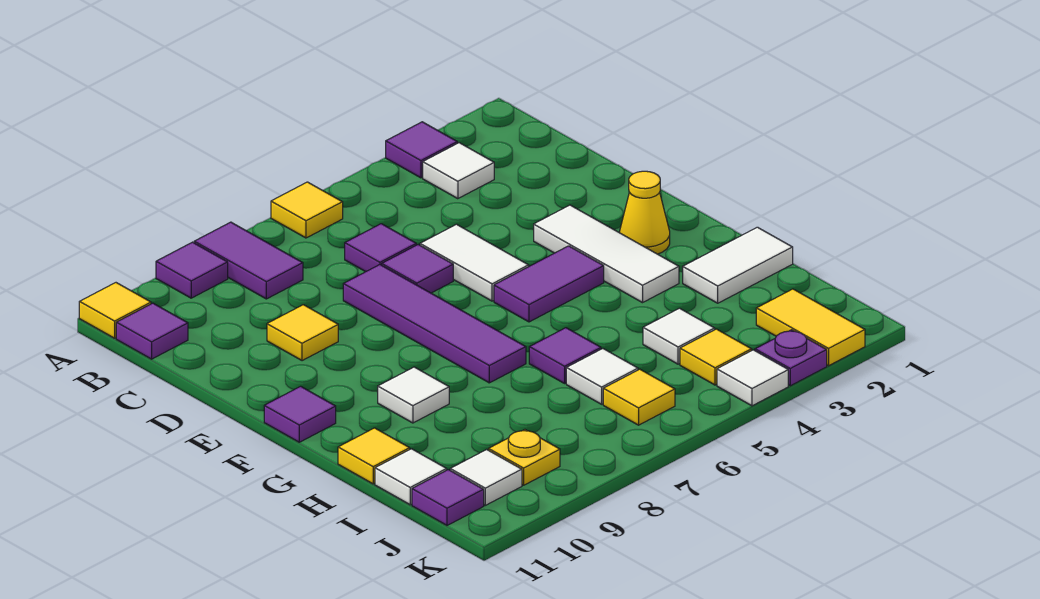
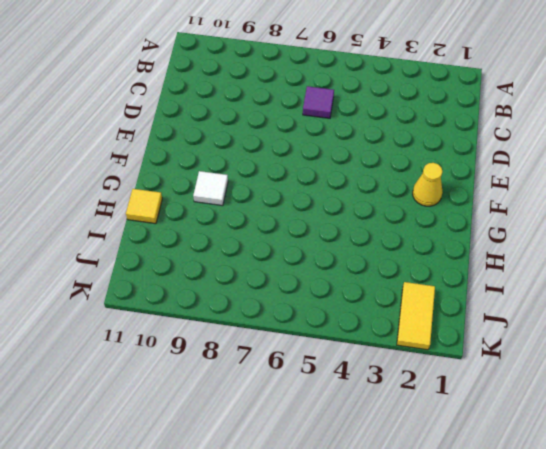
none -> purple tile A3 level 1
none -> yellow tile A6 level 1
none -> purple tile A8:B8 level 1
none -> purple tile A9 level 1

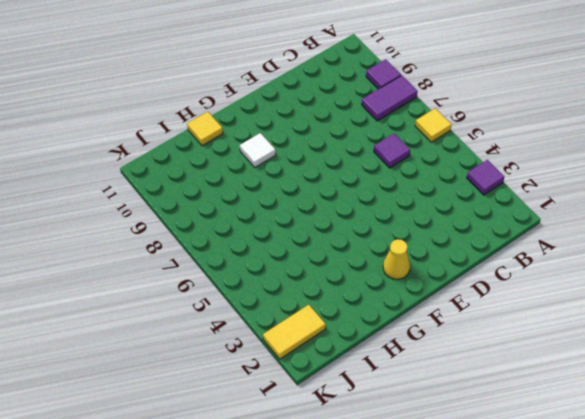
none -> yellow tile A11 level 1
none -> white tile B3 level 1
none -> purple tile B11 level 1
none -> white tile D5:E5 level 1

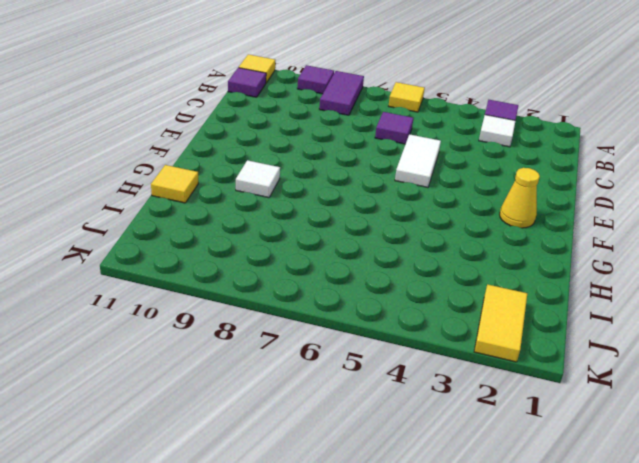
none -> purple tile D6 level 1
none -> purple tile D7:G7 level 1
none -> yellow tile D9 level 1
none -> white tile E3:G3 level 1

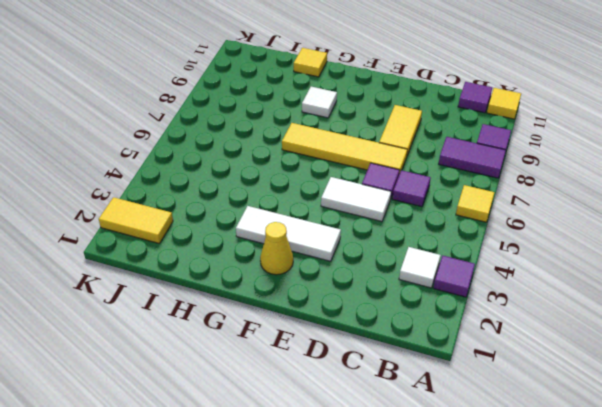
yellow tile D7:G7 level 1 -> purple tile D7:G7 level 1
yellow tile D8:D9 level 1 -> yellow tile D9 level 1
none -> purple tile F4:F5 level 1
none -> purple tile F11 level 1
none -> white tile H1:H2 level 1
none -> purple tile H6 level 1

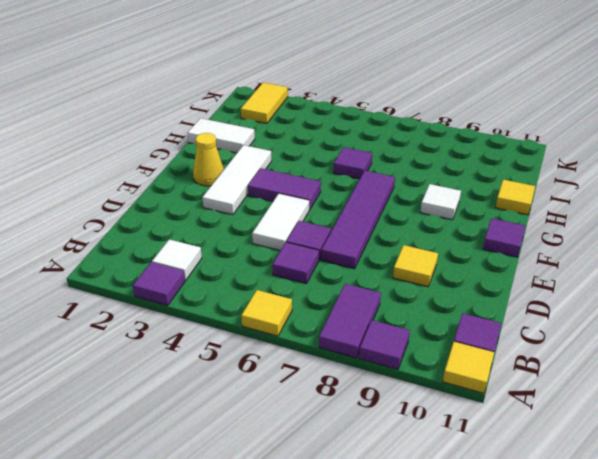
none -> white tile I4 level 1
none -> white tile I6 level 1
none -> white tile I11 level 1
none -> yellow tile J4 level 1

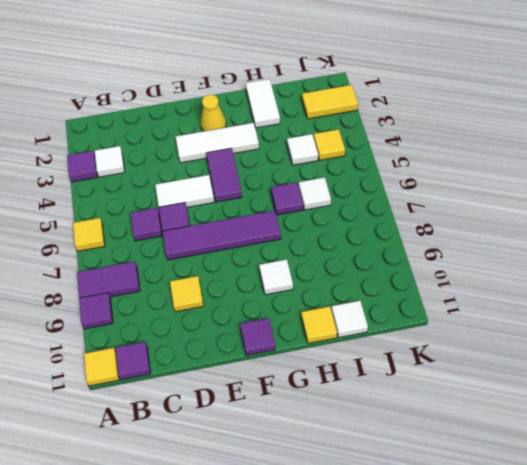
none -> yellow tile J6 level 1
none -> yellow plate J9 level 1
none -> white tile J10 level 1
none -> purple tile J11 level 1

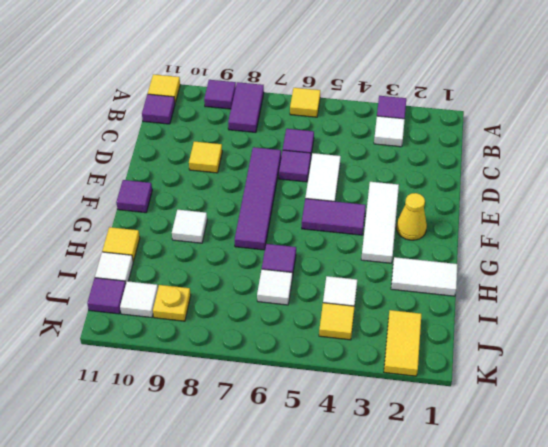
none -> yellow tile J6 level 1
none -> purple plate K3 level 1
none -> white tile K4 level 1

